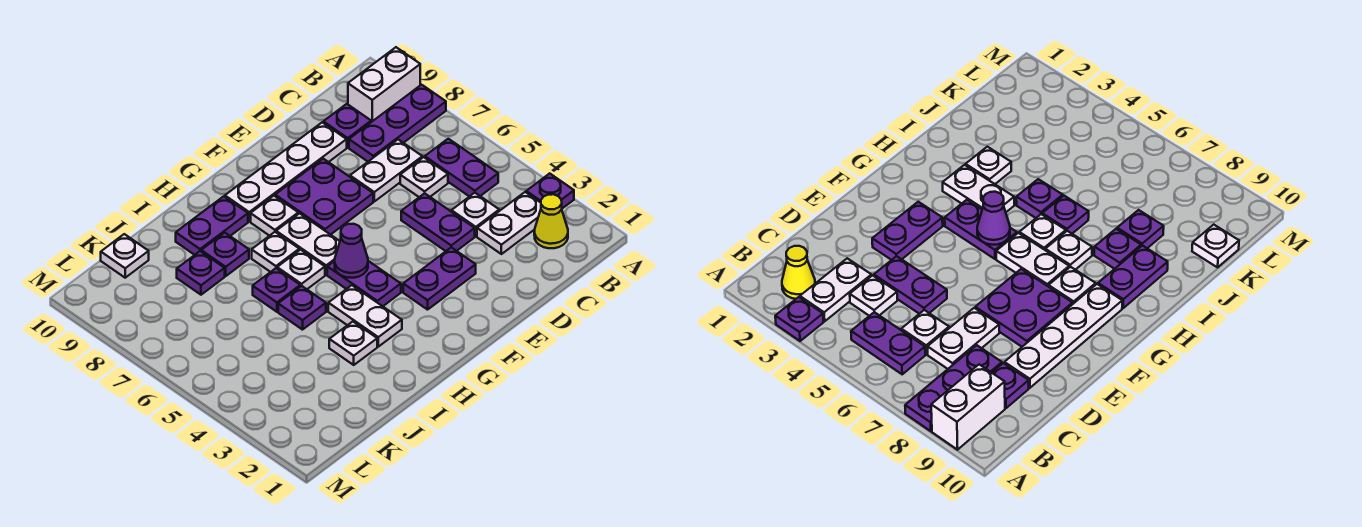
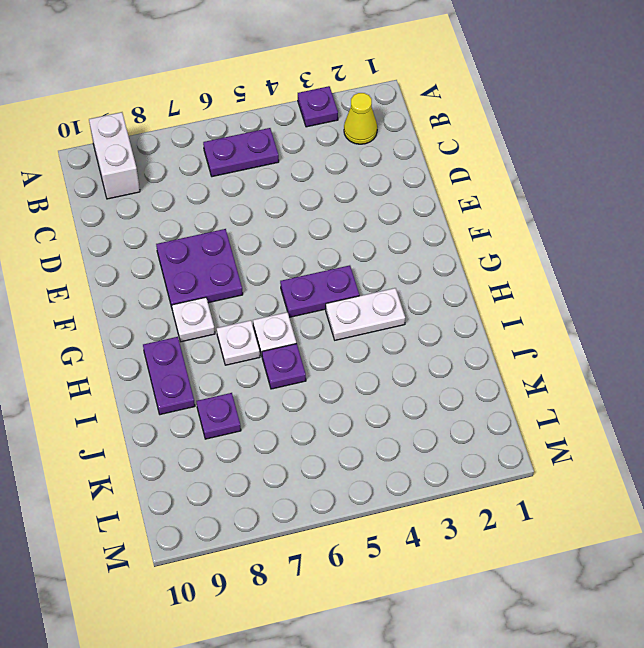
none -> purple plate A8:C8 level 1
none -> white plate B3:C3 level 1
none -> white plate C4 level 1

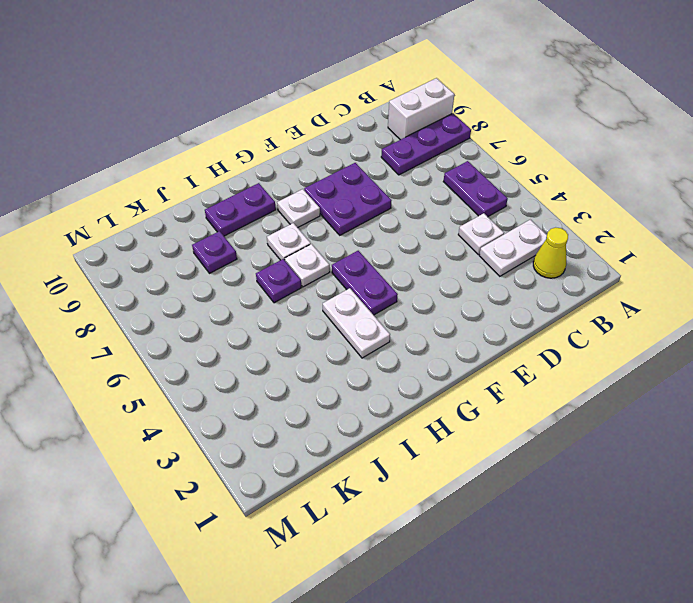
none -> purple plate A3 level 1
none -> white plate C6 level 1
none -> white plate C7:D7 level 1

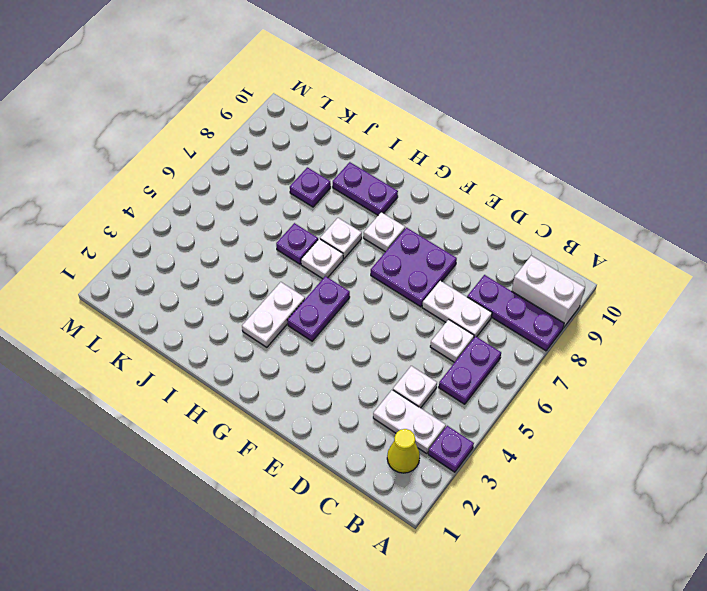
none -> purple plate C9 level 1
none -> purple plate D4:D5 level 1
none -> white plate D9:G9 level 1

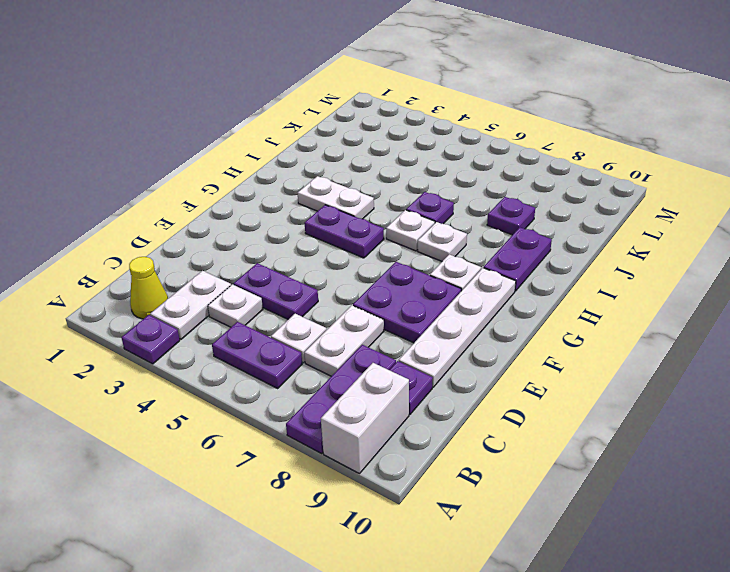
none -> purple plate E3:F3 level 1
none -> white plate G6:G7 level 1
none -> white plate I3 level 1

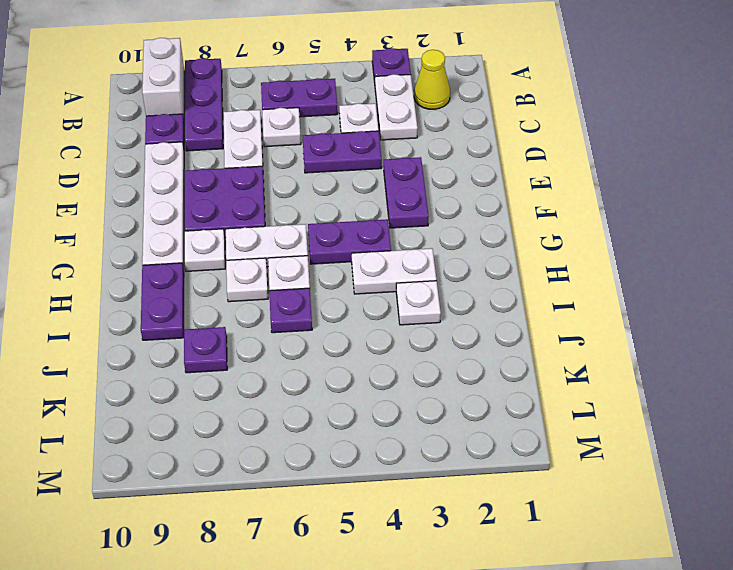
none -> purple plate I5 level 1
none -> purple plate I8 level 1
none -> white plate K10 level 1

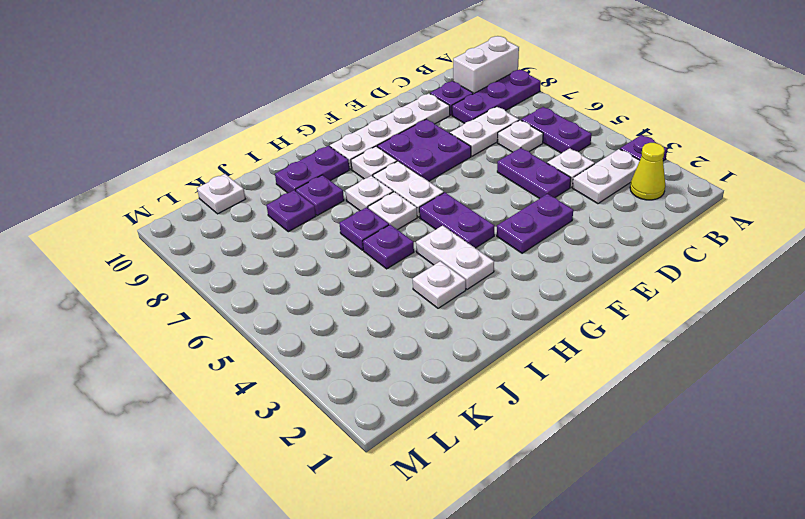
none -> purple cone G5 level 2

